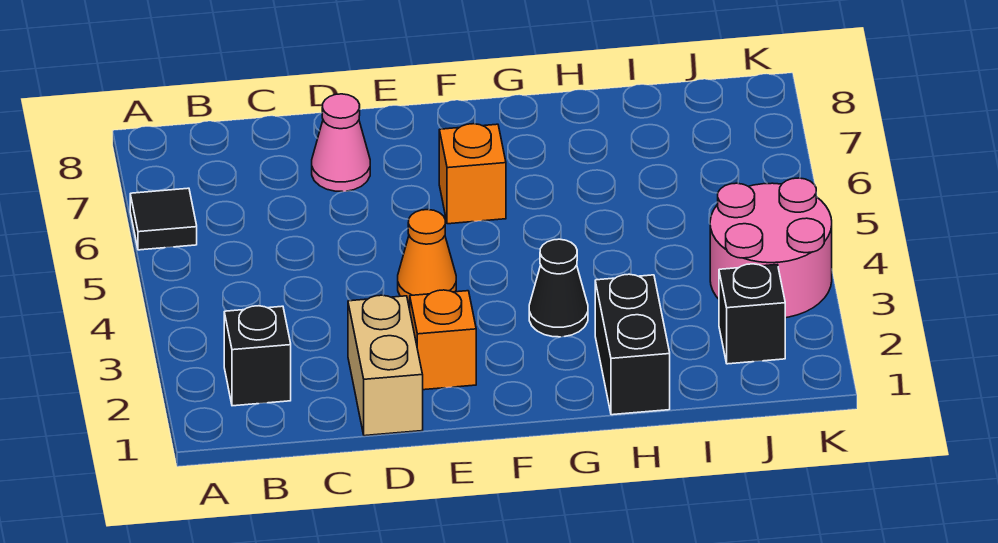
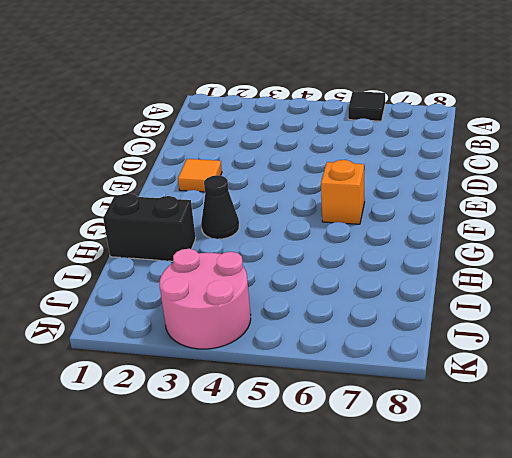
orange tile E2 level 1 -> orange brick E2 level 1
none -> black brick B2 level 1
none -> tan brick D1:D2 level 1

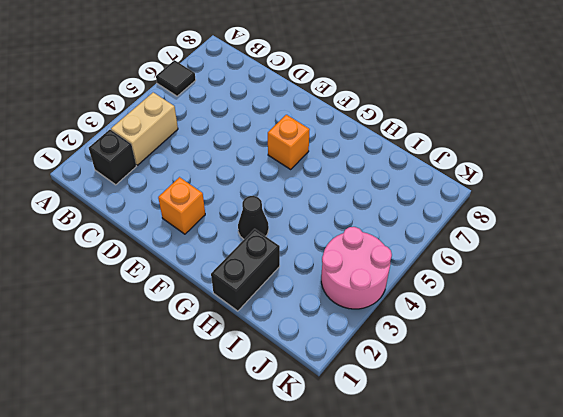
tan brick B3:B4 level 1 -> tan brick D1:D2 level 1
none -> pink cone D7 level 1
none -> orange cone E4 level 1

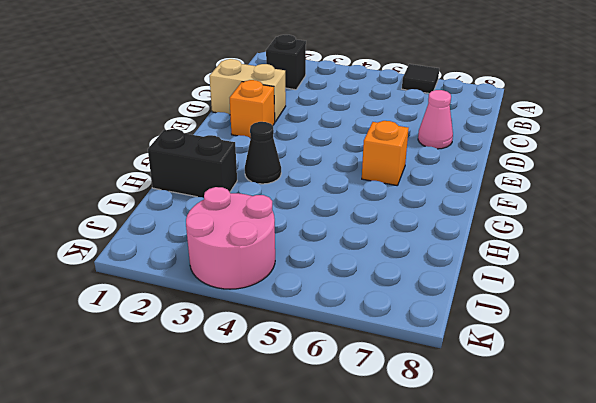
none -> orange cone E4 level 1
none -> black brick J2 level 1

